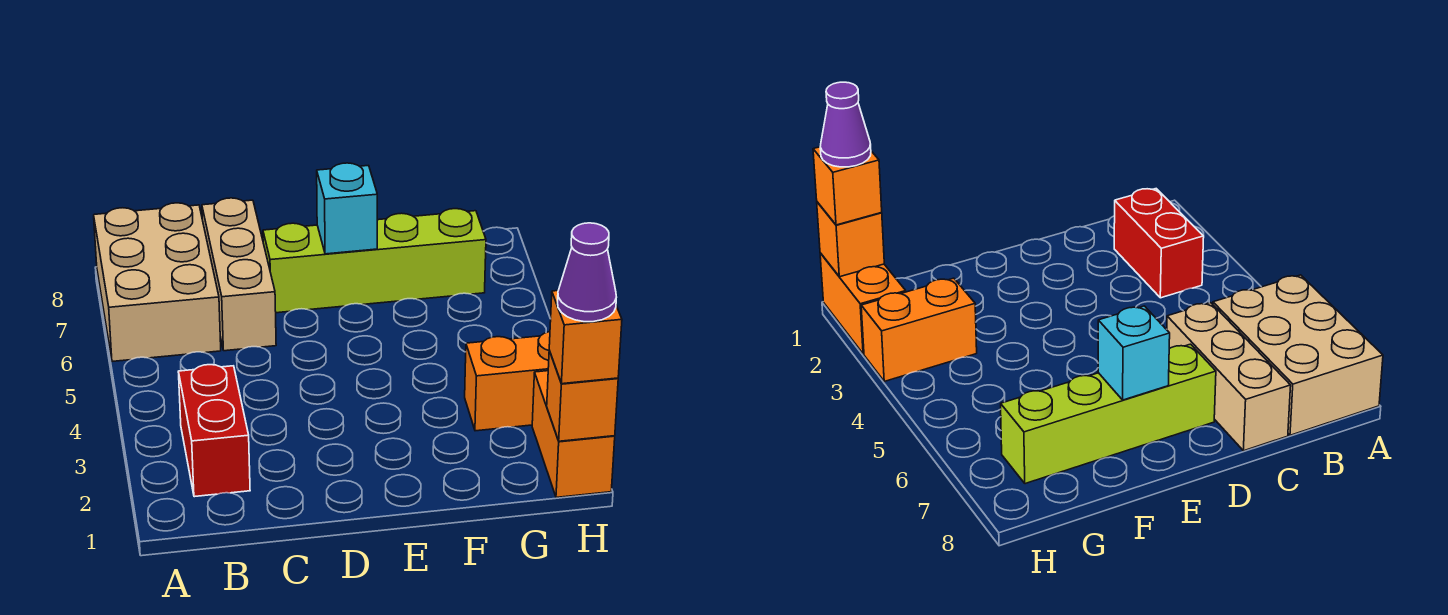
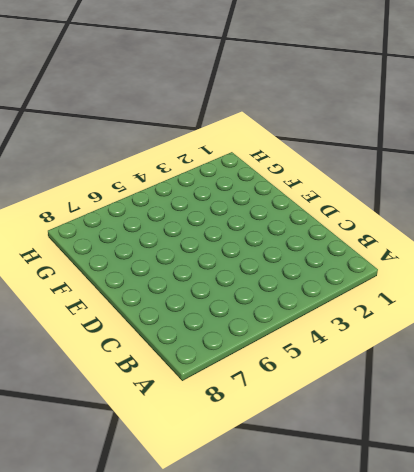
none -> tan brick A6:B8 level 1
none -> red brick B2:B3 level 1

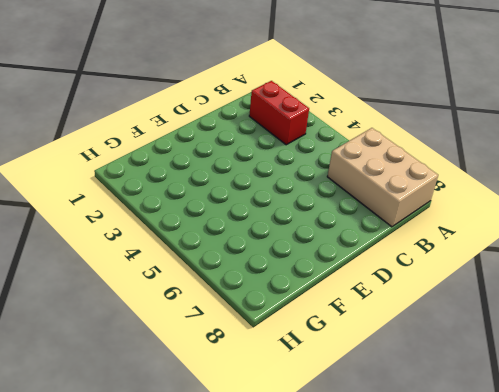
none -> tan brick C6:C8 level 1
none -> lime brick D7:G7 level 1

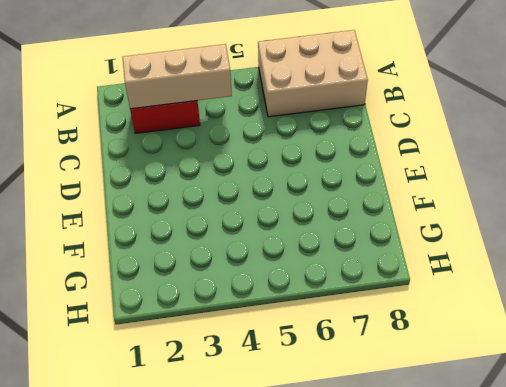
tan brick B2:B4 level 2 -> tan brick C6:C8 level 1
none -> lime brick D7:G7 level 1
none -> orange brick G3:H3 level 1

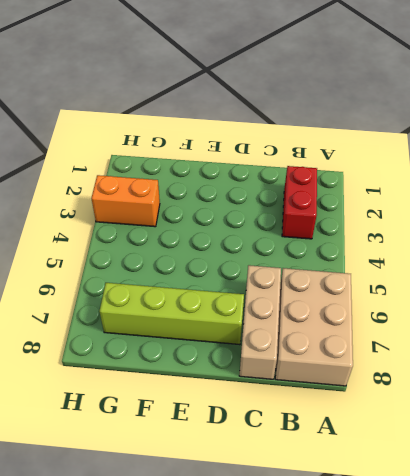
none -> orange brick H1:H2 level 1
none -> cyan brick E7 level 2

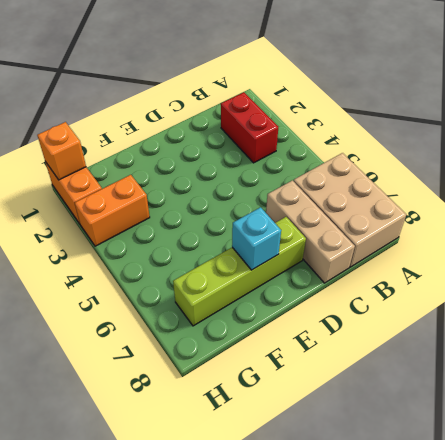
none -> orange brick H1 level 3
none -> purple cone H1 level 4

